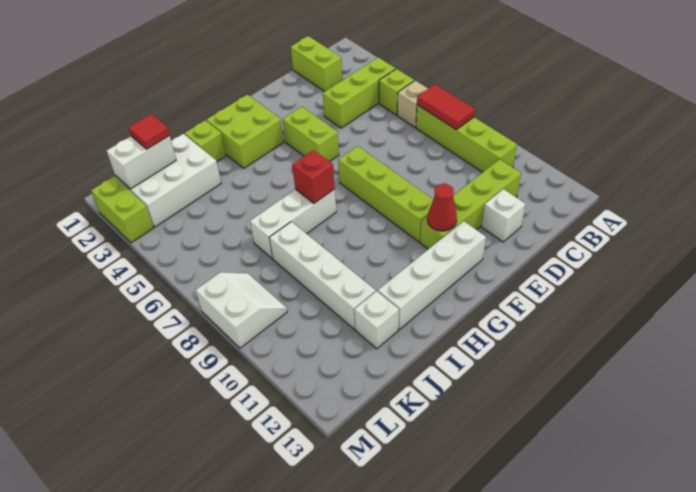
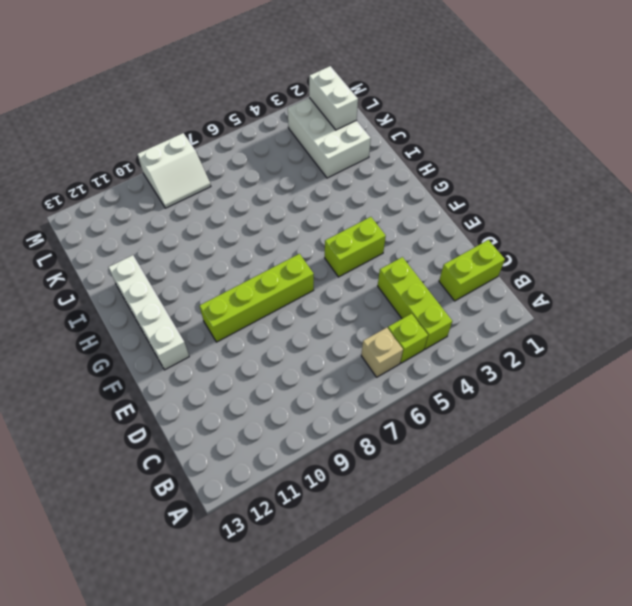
none -> lime brick B7:B10 level 1
none -> lime brick C11:F11 level 1
none -> white brick D12 level 1

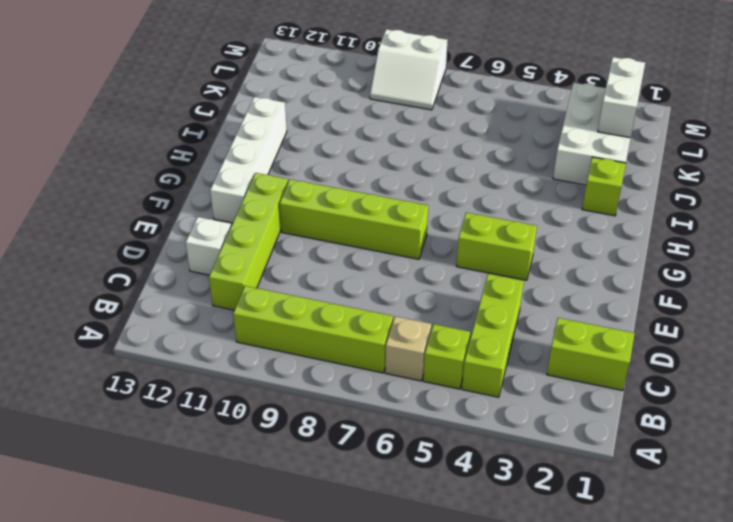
none -> lime brick G2:H3 level 1
none -> white brick H7:J7 level 1
none -> white brick J8:J11 level 1

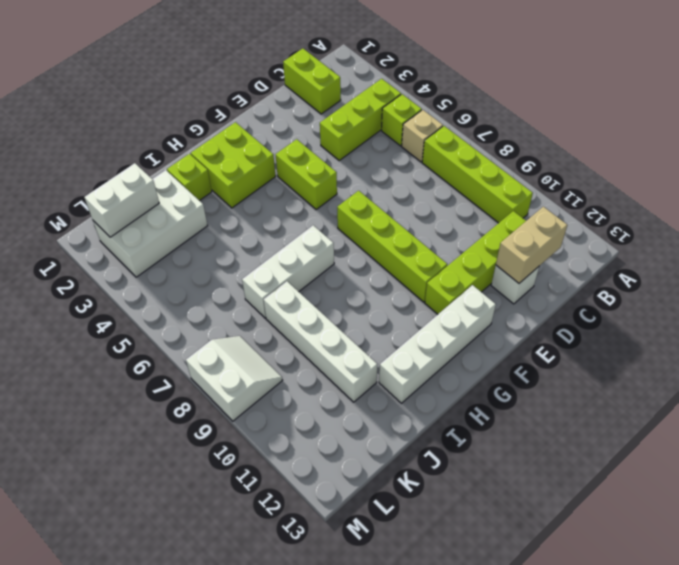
tan brick C12:D12 level 2 -> none
none -> white brick J12 level 1
none -> lime brick M2:M3 level 1
none -> red tile B7:B8 level 2

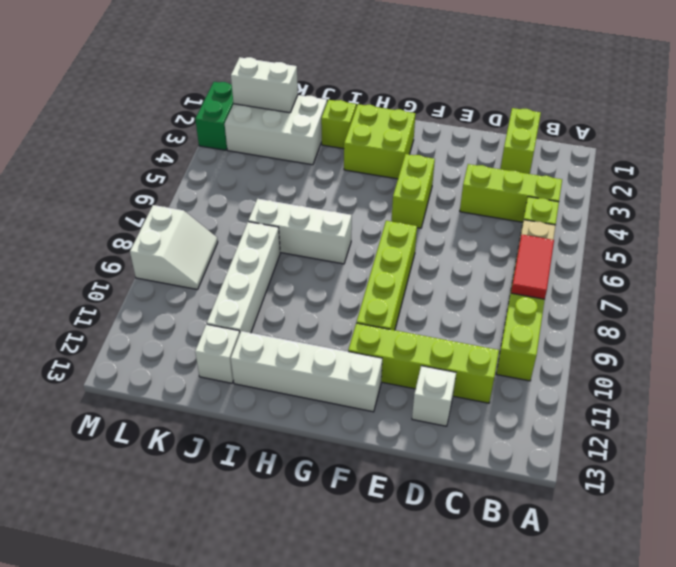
green brick M2:M3 level 1 -> lime brick M2:M3 level 1
none -> red cone F11 level 2
none -> red brick H7 level 2
none -> red tile K2 level 3

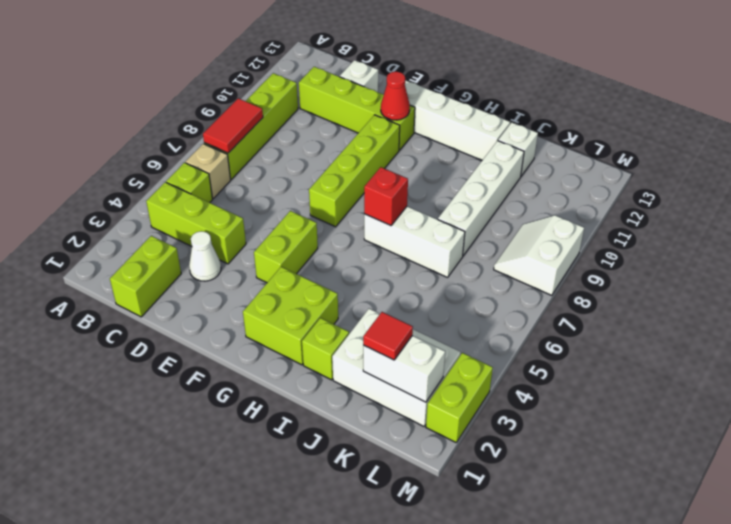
white cone D3 level 1 -> none

